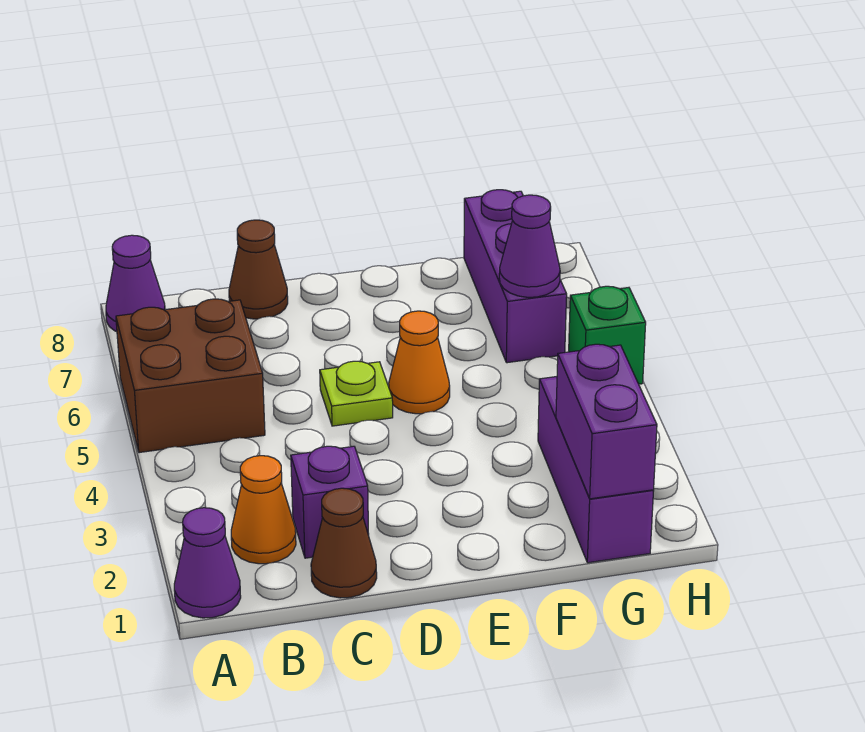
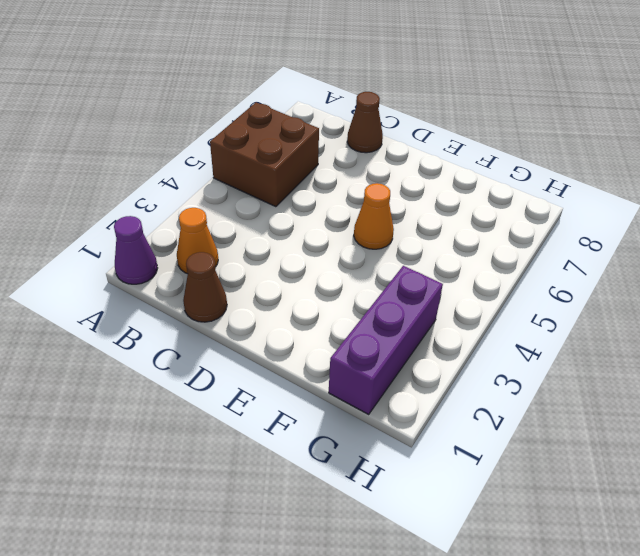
none -> purple cone A8 level 1
none -> purple brick C2 level 1
none -> lime plate D5 level 1

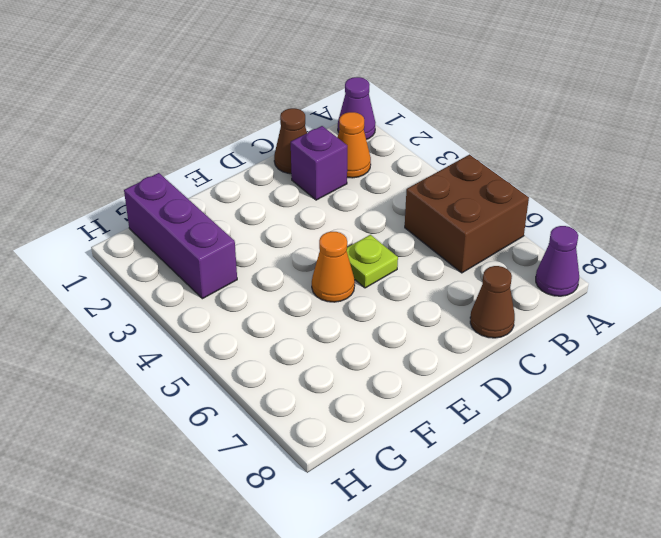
none -> purple brick G6:G8 level 1
none -> green brick H5 level 1
none -> purple brick G1:G2 level 2

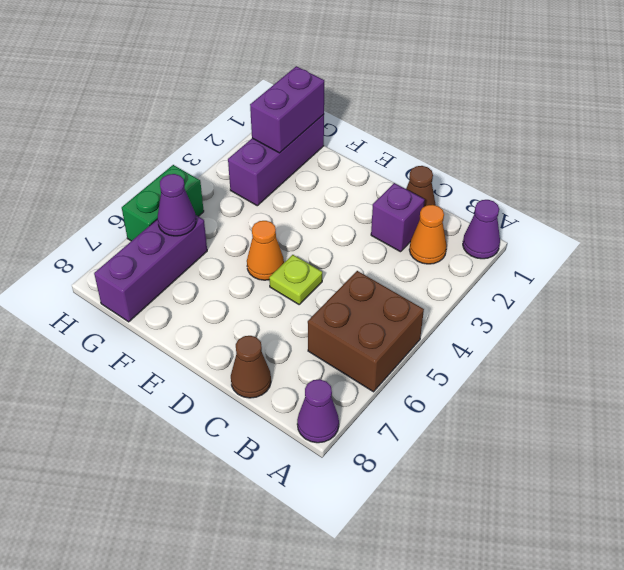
green brick H5:H6 level 1 -> green brick H5 level 1

